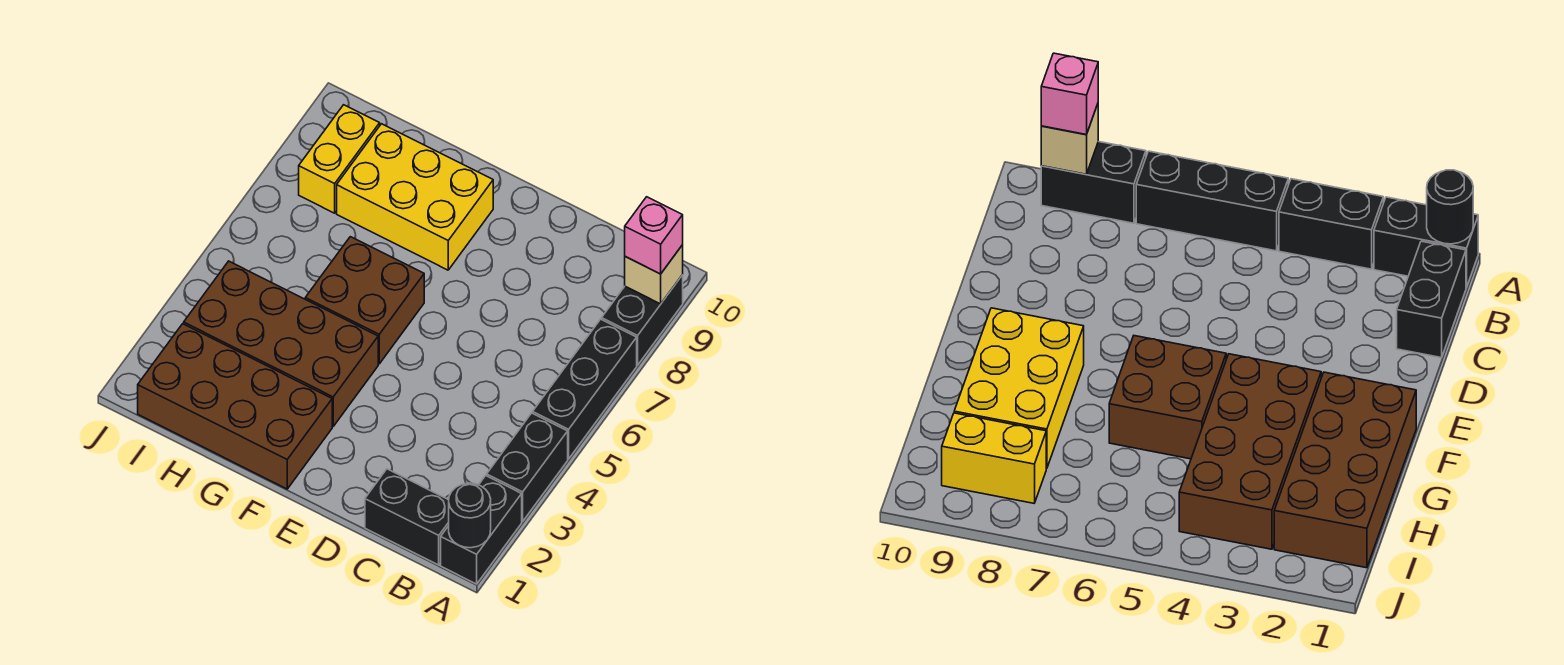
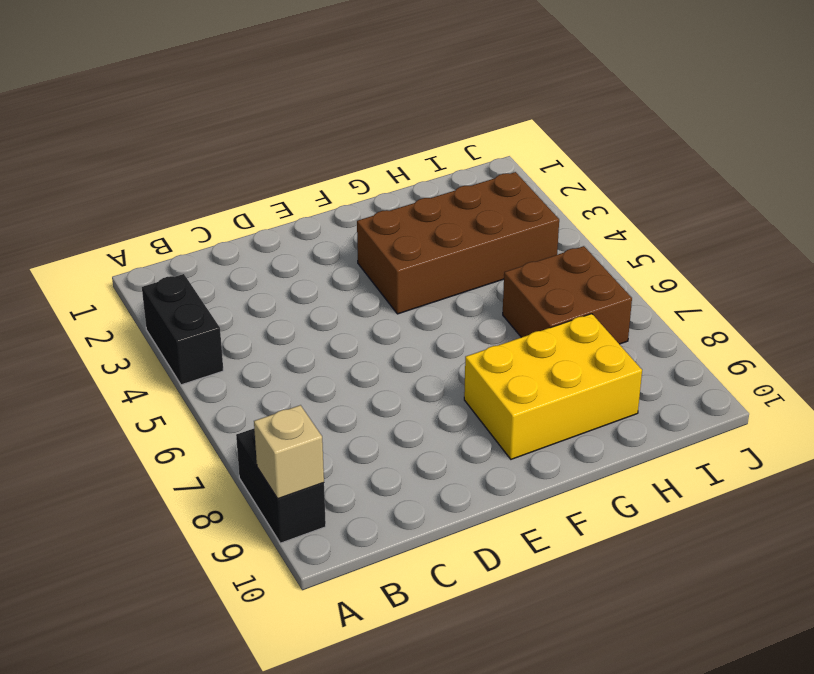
brown brick H6:I7 level 1 -> brown brick F5:G6 level 1
none -> black brick A1:A2 level 1
none -> black brick A5:A7 level 1
none -> black brick B1:C1 level 1

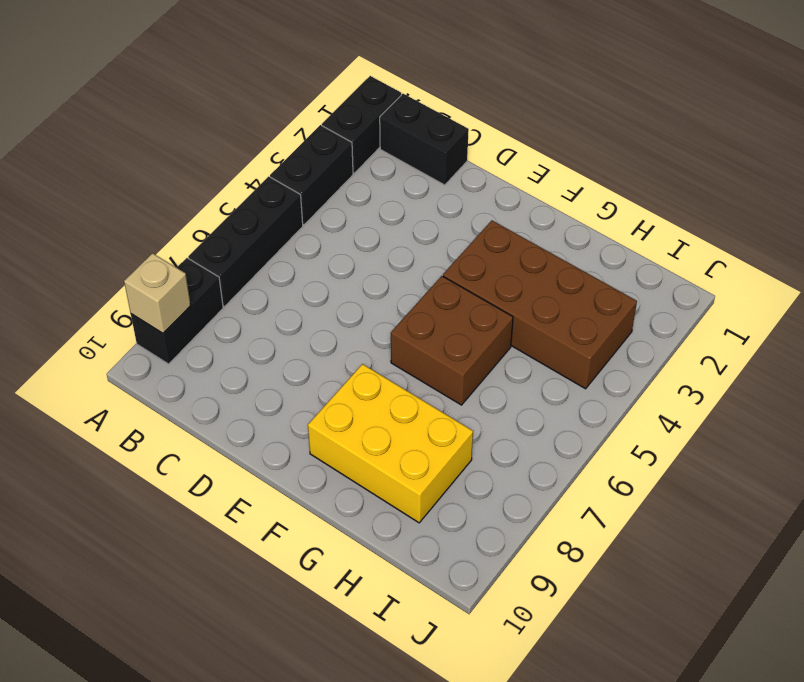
none -> brown brick F1:I2 level 1
none -> yellow brick I8:I9 level 1
none -> black round brick A1 level 2

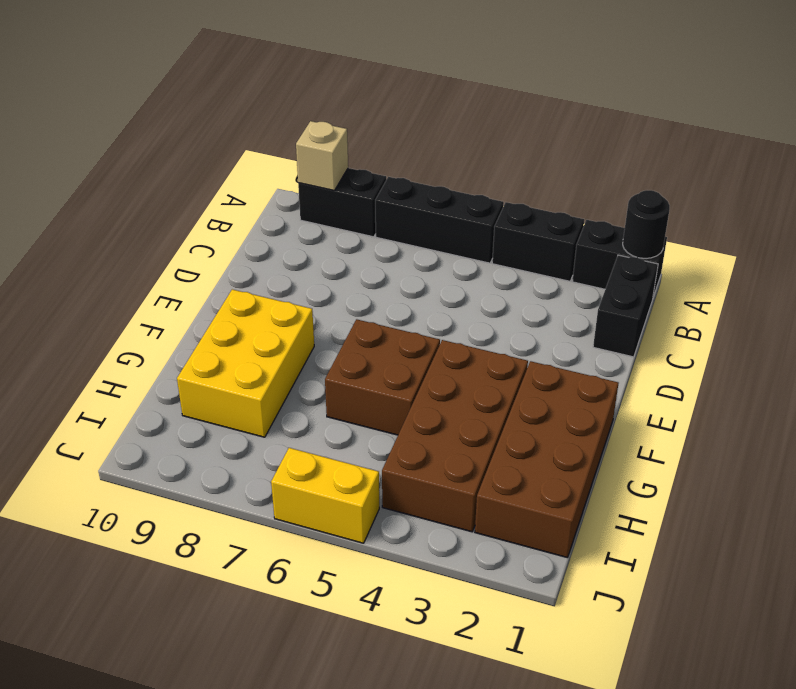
yellow brick J5:J6 level 1 -> yellow brick I8:I9 level 1
none -> pink brick A9 level 3

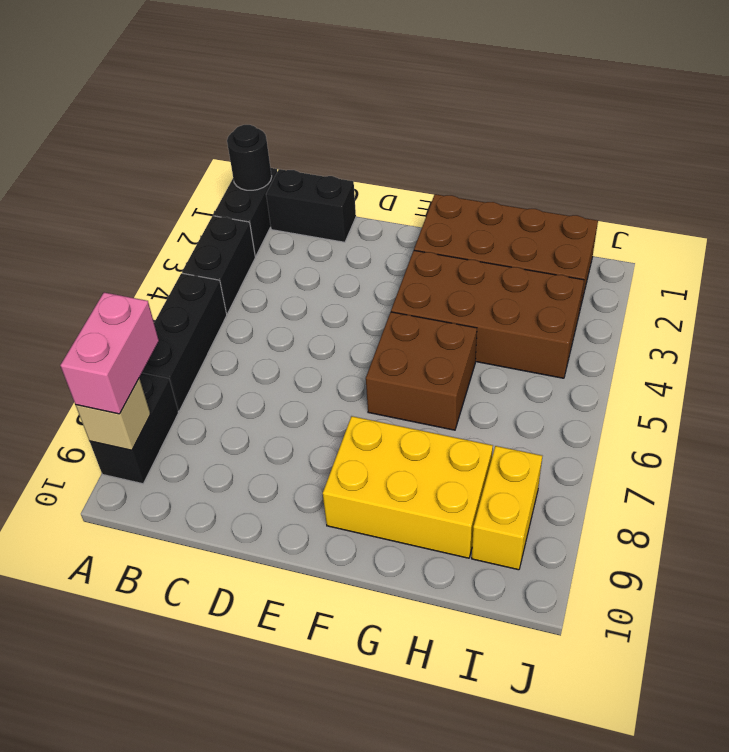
pink brick A8:A9 level 3 -> pink brick A9 level 3

